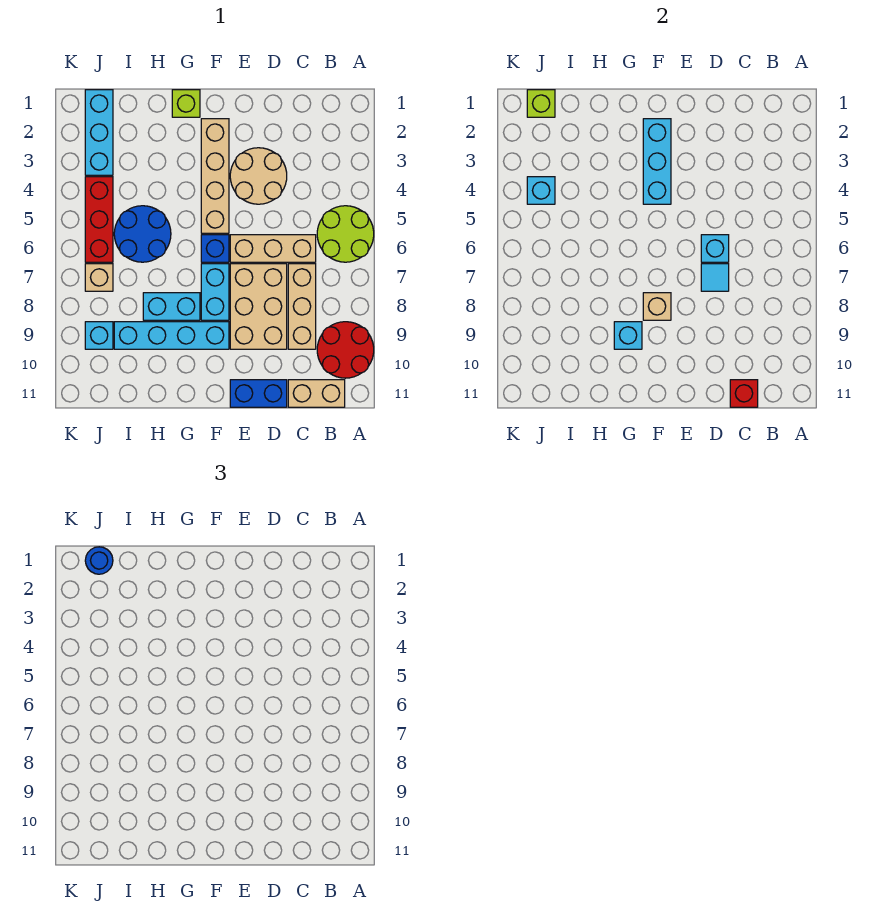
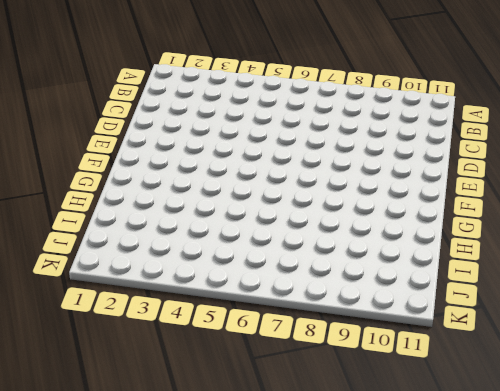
none -> lime round brick A5:B6 level 1
none -> red round brick A9:B10 level 1
none -> tan brick B11:C11 level 1

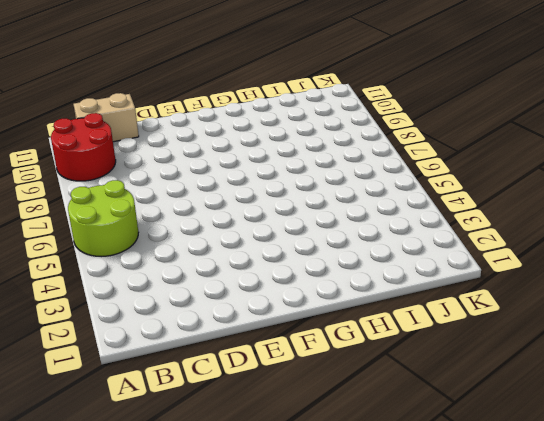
none -> tan brick C6:E6 level 1
none -> tan brick C7:C9 level 1
none -> tan round brick D3:E4 level 1

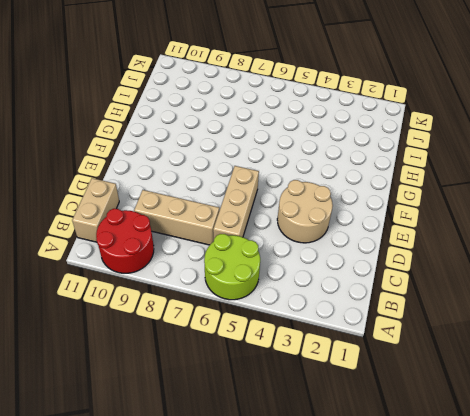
none -> tan brick D7:E9 level 1
none -> blue brick D11:E11 level 1
none -> tan brick F2:F5 level 1

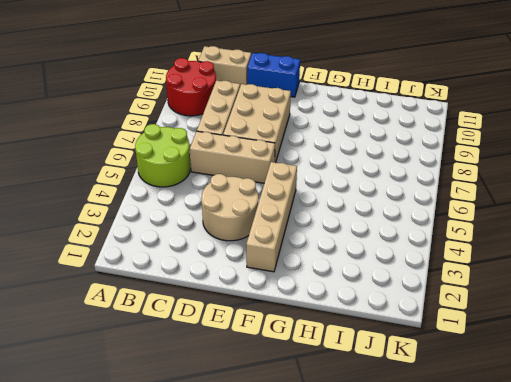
none -> blue brick F6 level 1
none -> cyan brick F7:F8 level 1
none -> cyan brick F9:I9 level 1

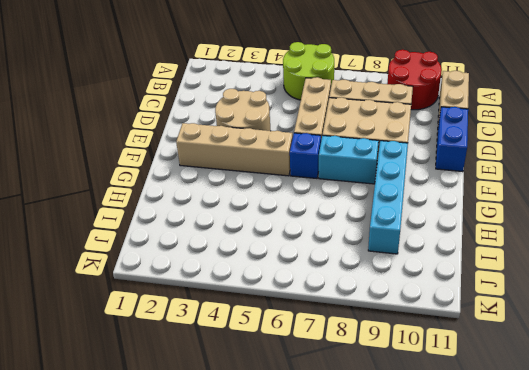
none -> lime brick G1 level 1
none -> cyan brick G8:H8 level 1
none -> blue round brick H5:I6 level 1

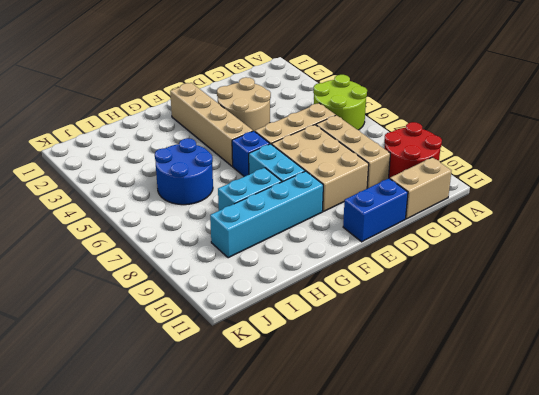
none -> lime brick G1 level 1
none -> cyan brick J1:J3 level 1
none -> red brick J4:J6 level 1

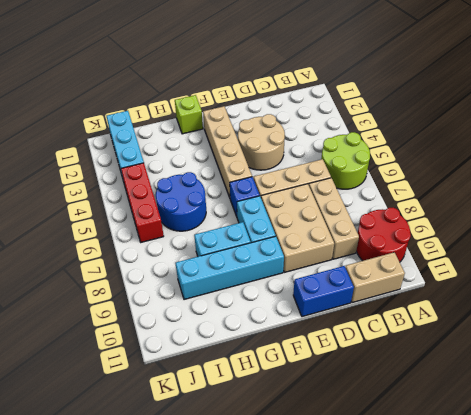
none -> tan brick J7 level 1
none -> cyan brick J9 level 1
none -> red brick C11 level 2

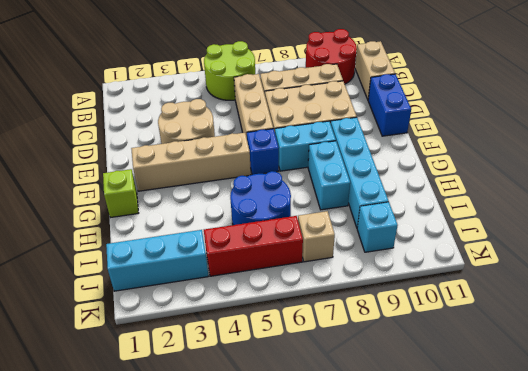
none -> red brick C11 level 2
none -> cyan brick D6 level 2
none -> cyan tile D7 level 2

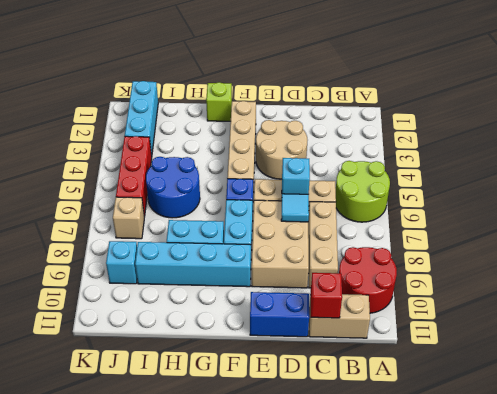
none -> cyan brick F2:F4 level 2
none -> tan brick F8 level 2
none -> cyan brick G9 level 2

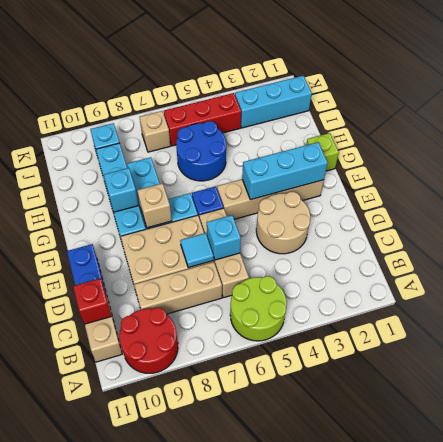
none -> lime brick J1 level 2
none -> cyan brick J4 level 2
none -> blue round brick J1 level 3

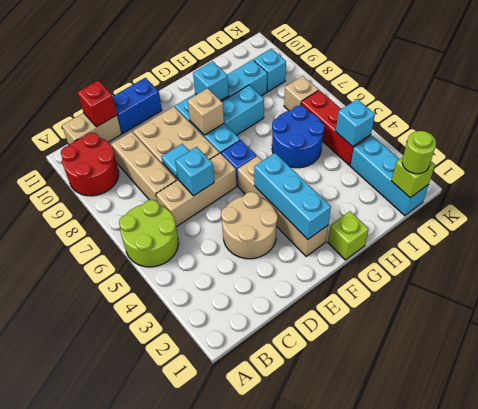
lime round brick J1 level 3 -> blue round brick J1 level 3

